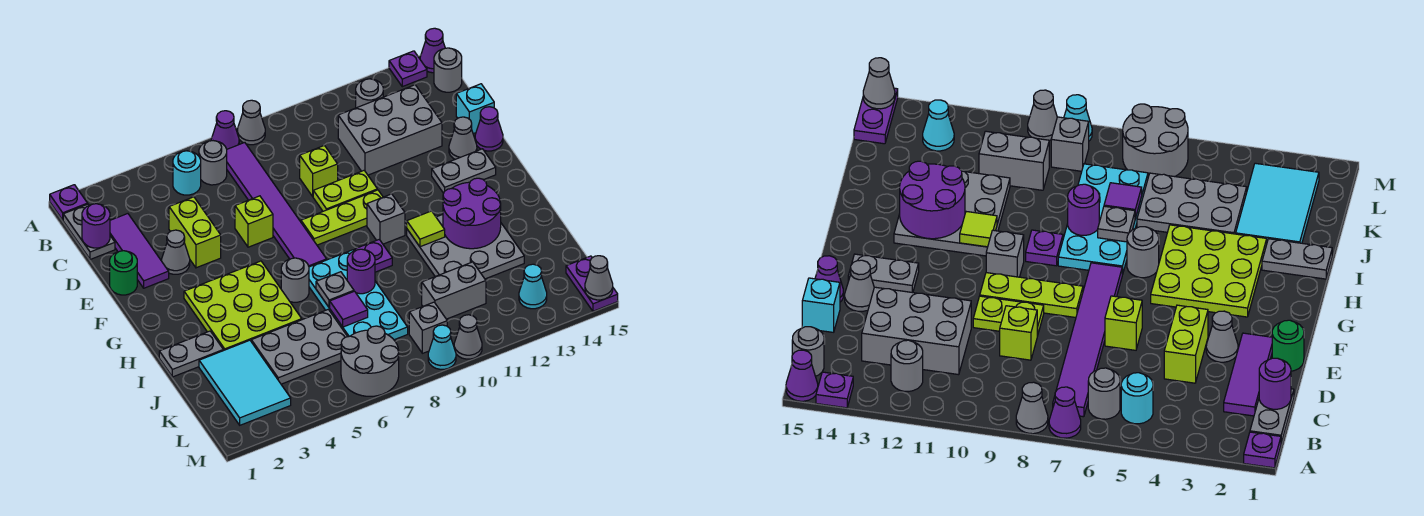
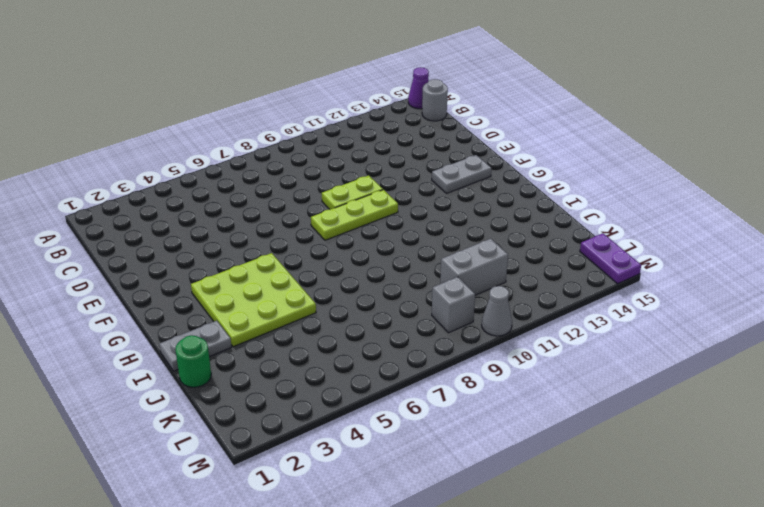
green round brick J1 level 1 -> green round brick E1 level 1
none -> purple plate A1 level 1
none -> purple cone A7 level 1
none -> grey cone A8 level 1
none -> purple plate A14 level 1

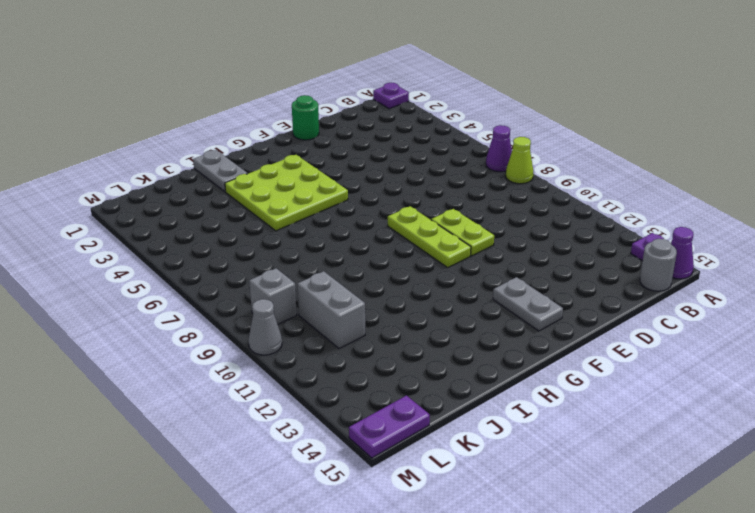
lime cone A8 level 1 -> grey cone A8 level 1
none -> grey plate B1:C1 level 1
none -> cyan round brick B5 level 1
none -> grey round brick B6 level 1
none -> purple tile B7:G7 level 1

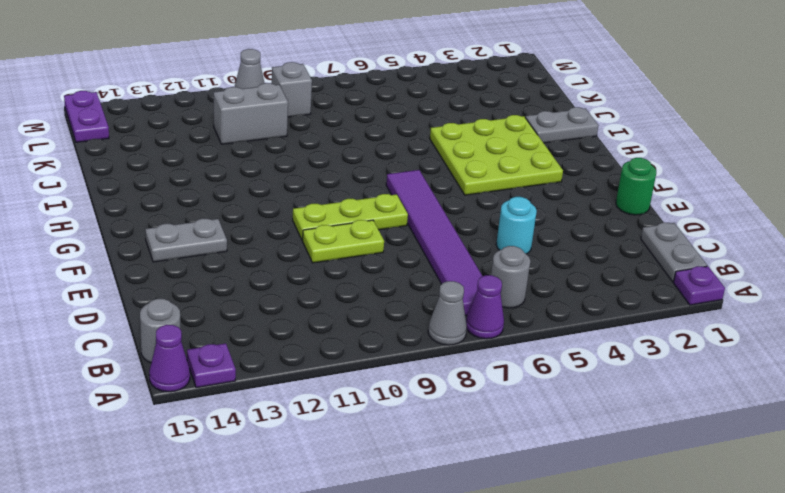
cyan round brick D5 level 1 -> cyan round brick B5 level 1
none -> grey round brick B12 level 1
none -> purple tile C2:E2 level 1
none -> grey brick C11:D13 level 1
none -> lime brick D4:E4 level 1

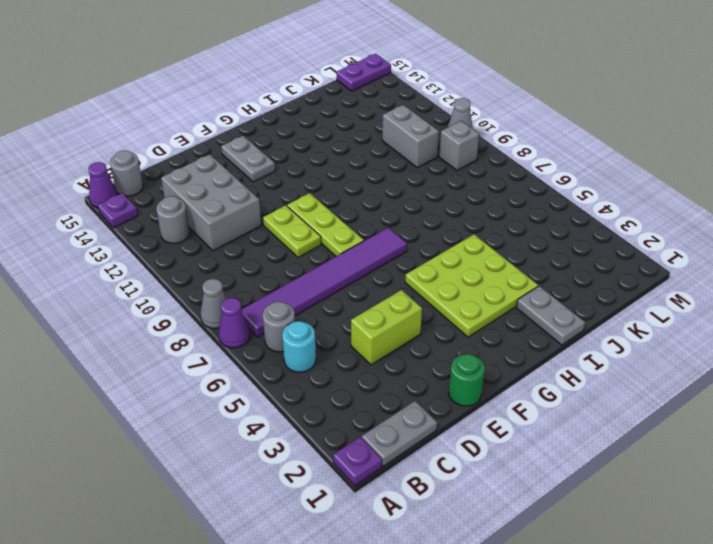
none -> purple tile C2:E2 level 1
none -> lime brick D9 level 1
none -> cyan brick D15 level 1
none -> grey cone E3 level 1

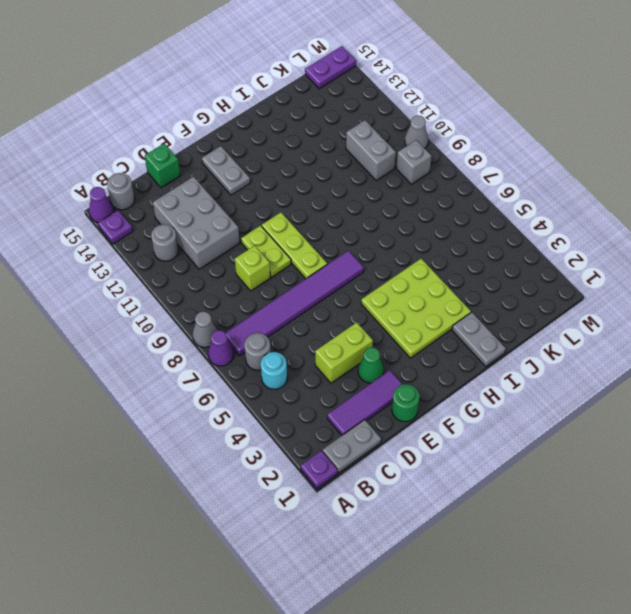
green brick D15 level 1 -> cyan brick D15 level 1
green cone E3 level 1 -> grey cone E3 level 1
none -> lime brick E6 level 1
none -> grey cone E14 level 1
none -> purple cone E15 level 1
none -> grey brick G10 level 1

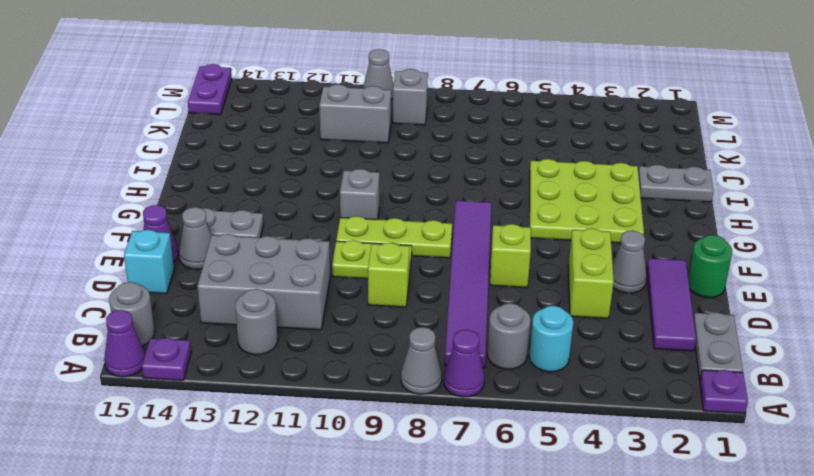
none -> grey round brick H6 level 1
none -> cyan plate H7:K8 level 1
none -> purple plate H9 level 1
none -> grey plate H11:J13 level 1

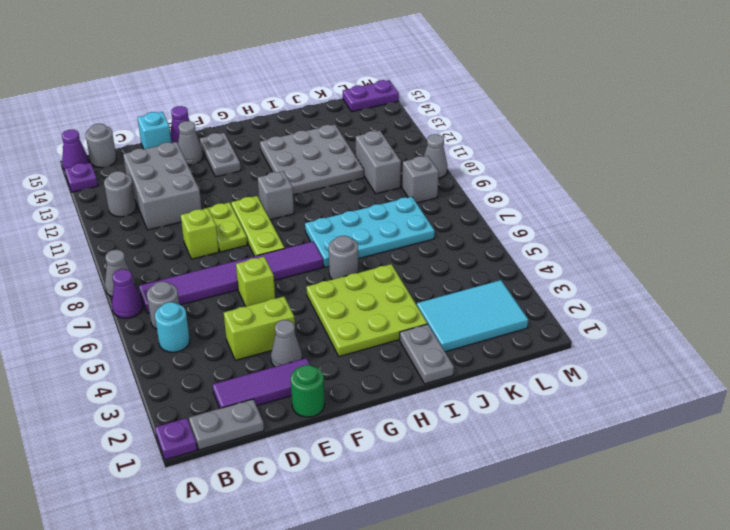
none -> purple plate H9 level 1
none -> grey plate J4:K6 level 1
none -> grey round brick L6:M7 level 1
none -> cyan cone L13 level 1

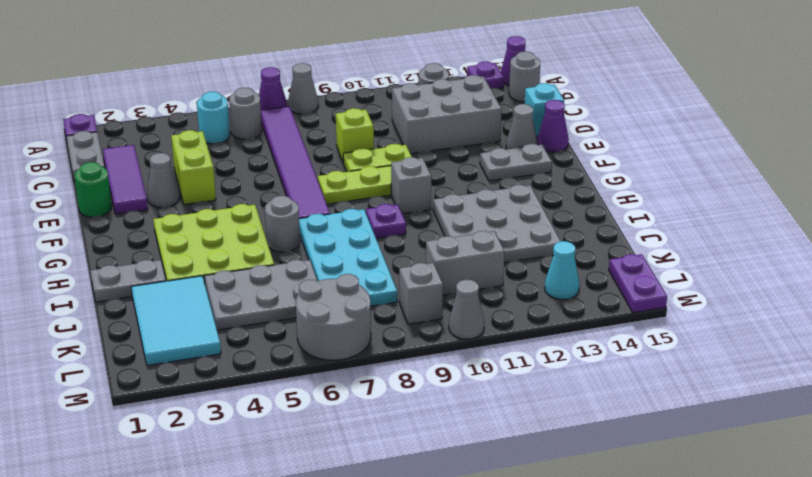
none -> lime brick E6 level 1
none -> cyan cone M9 level 1
none -> purple round brick C1 level 2
none -> lime tile H11 level 2

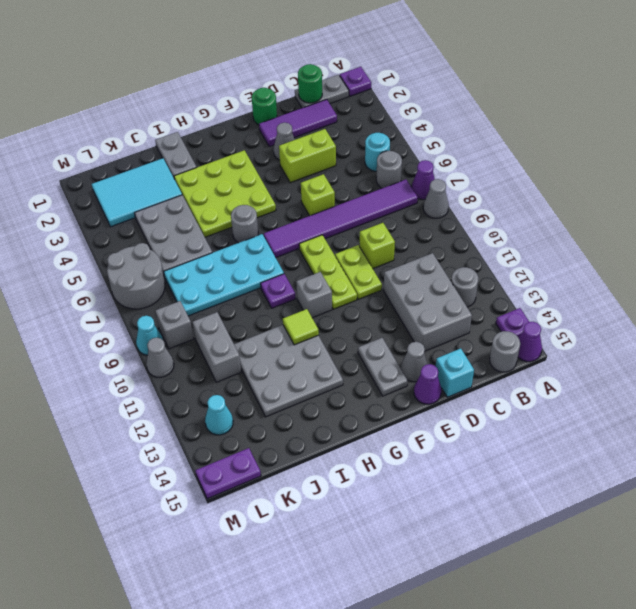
green round brick C1 level 2 -> purple round brick C1 level 2
none -> purple round brick H12:I13 level 2
none -> grey plate I7 level 2
none -> purple round brick I8 level 2
none -> purple tile J7 level 2

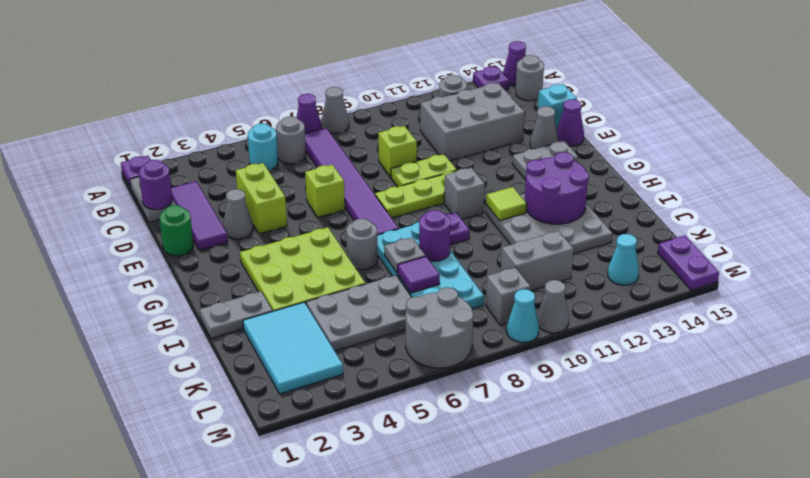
none -> grey cone M15 level 2

